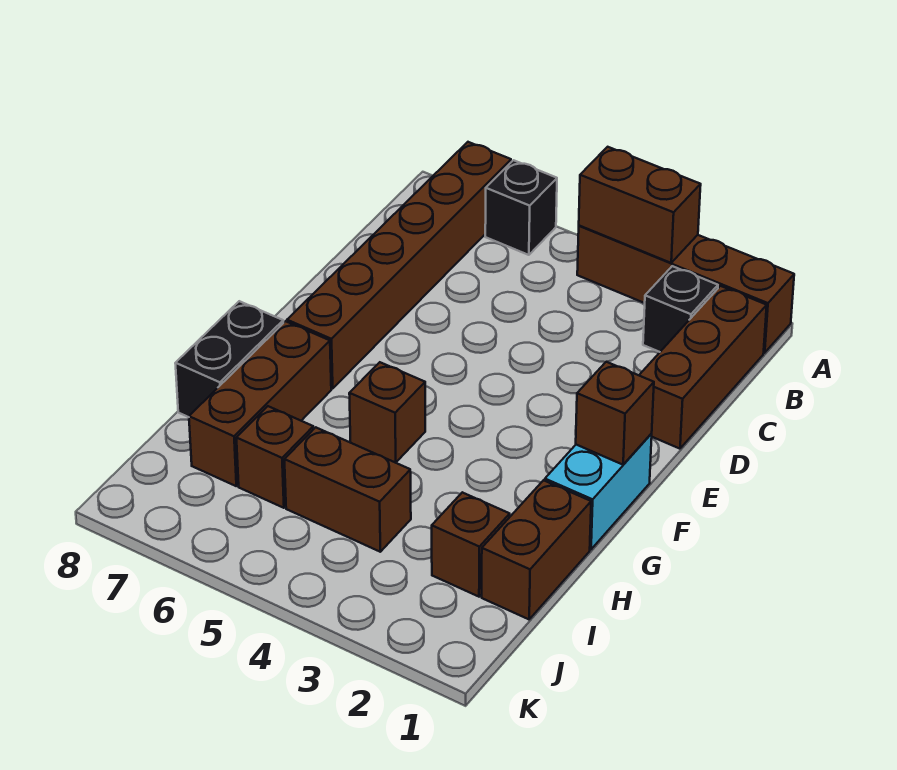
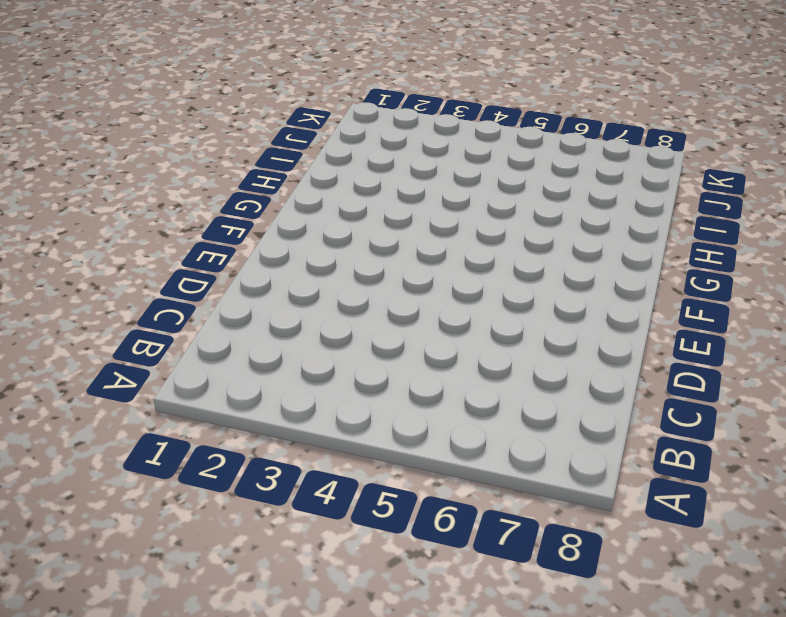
none -> brown brick A1:A4 level 1
none -> black brick A6 level 1
none -> brown brick A7:F7 level 1

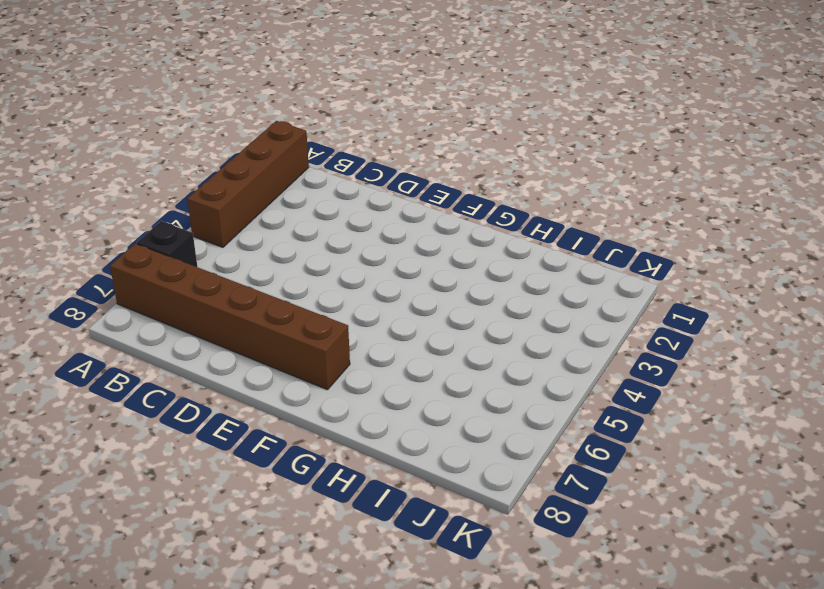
none -> brown brick B1:D1 level 1
none -> black brick B2 level 1
none -> cyan brick F1:G1 level 1

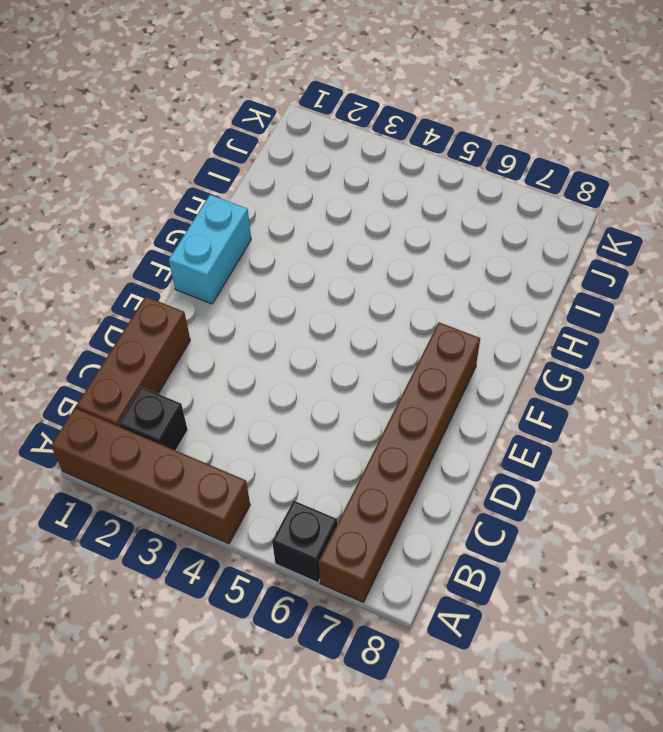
none -> brown brick G5 level 1
none -> brown brick G7:I7 level 1
none -> black brick G8:H8 level 1

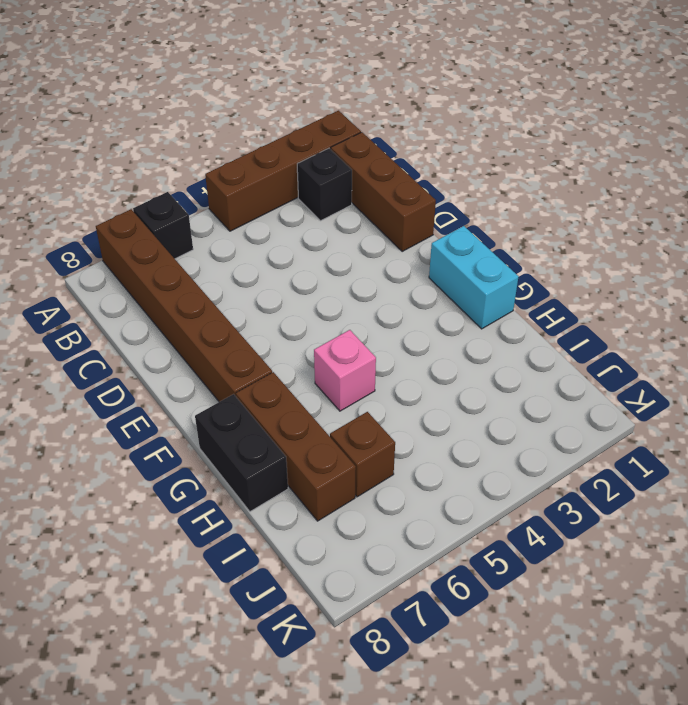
pink brick G5 level 1 -> brown brick G5 level 1
none -> brown brick H1:I1 level 1
none -> brown brick I2 level 1
none -> brown brick I4:I5 level 1

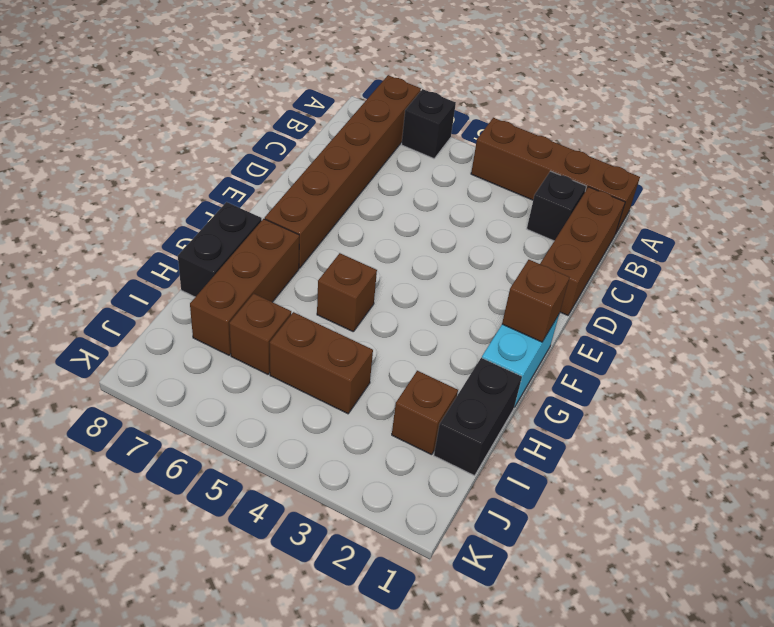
black brick H1:I1 level 1 -> brown brick H1:I1 level 1
none -> brown brick A3:A4 level 2

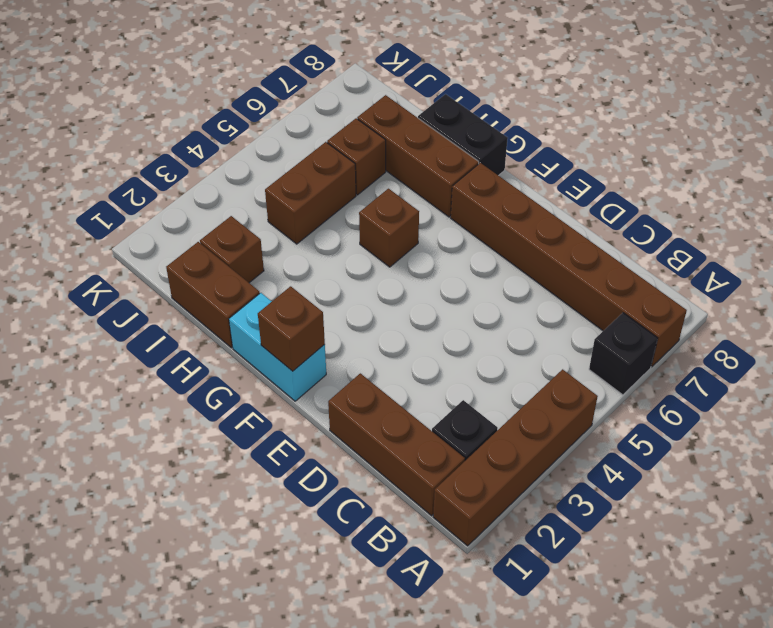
none -> brown brick A3:A4 level 2

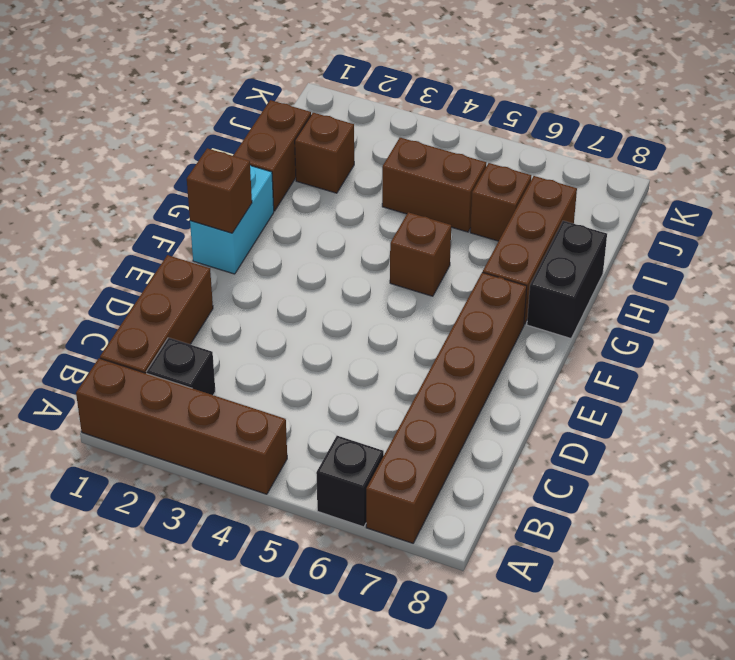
none -> brown brick A3:A4 level 2

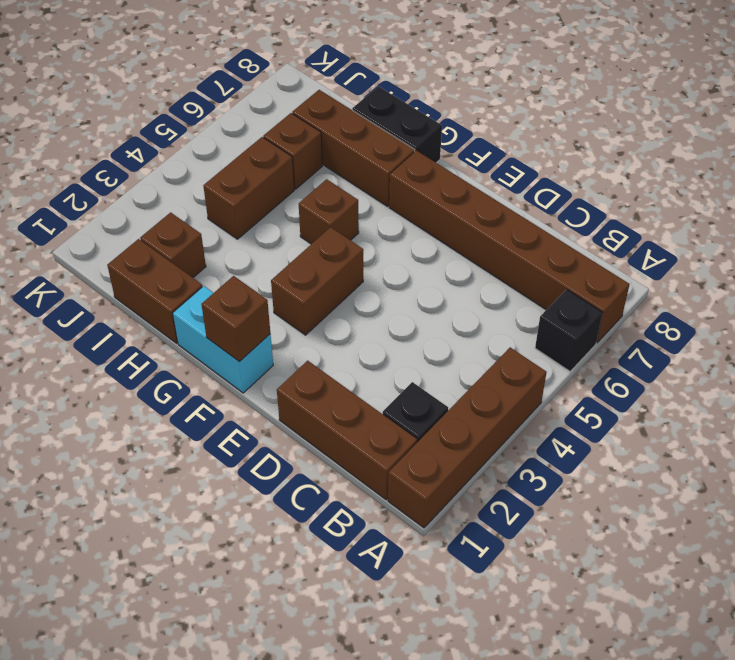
brown brick F3:F4 level 1 -> brown brick A3:A4 level 2

